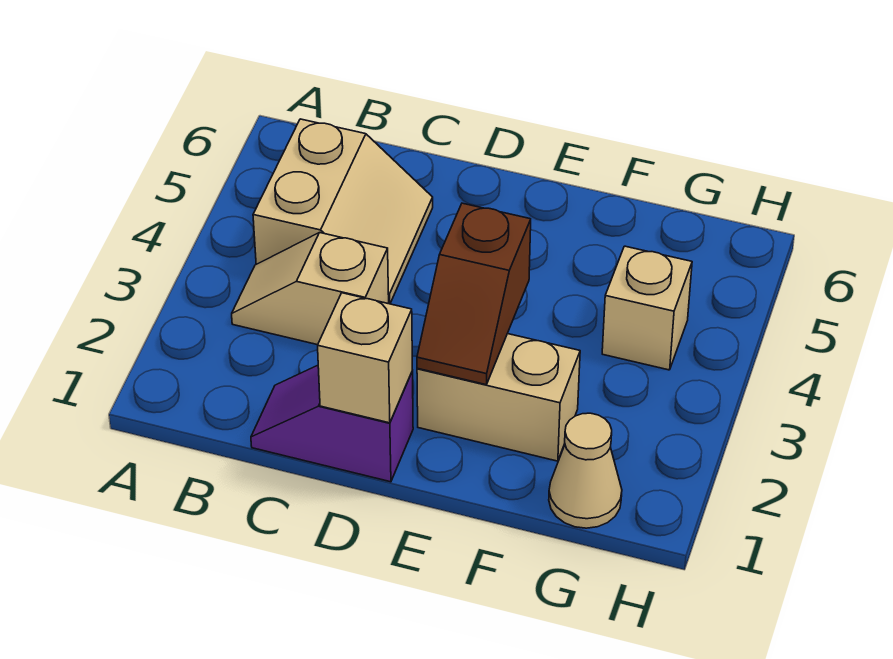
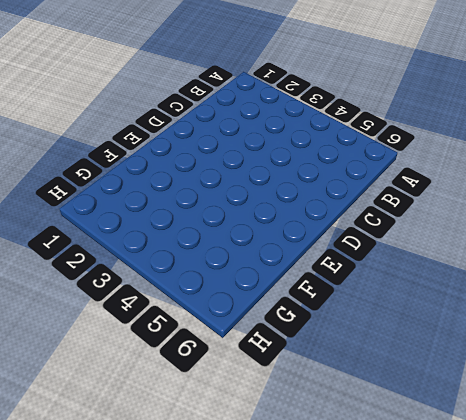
none -> tan slope B3:C3 level 1 top C
none -> tan slope B4:C5 level 1 top B

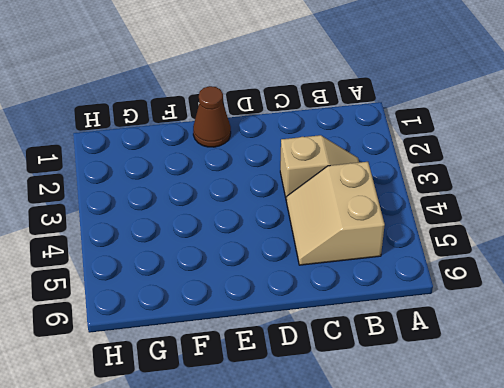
brown cone E1 level 1 -> none
none -> purple slope C1:D1 level 1 top D
none -> tan brick E2:F2 level 1

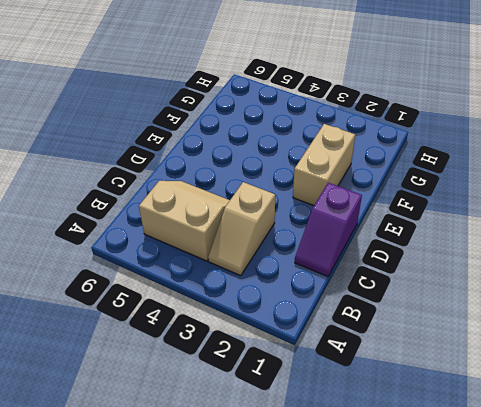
none -> tan cone G1 level 1
none -> tan brick G4 level 1

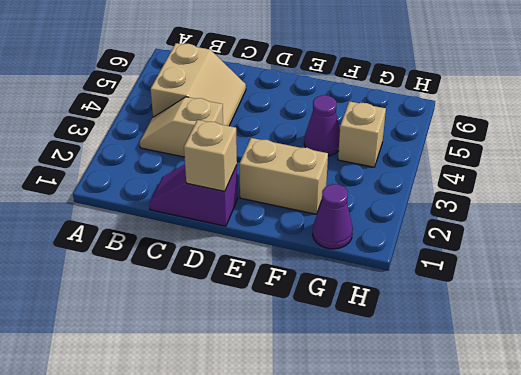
purple cone F4 level 1 -> none
purple cone G1 level 1 -> tan cone G1 level 1
none -> brown slope E2:E3 level 2 top 3

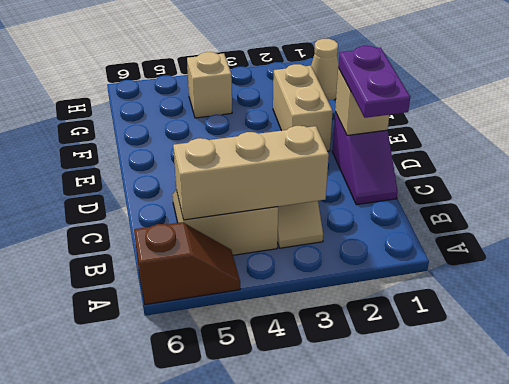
brown slope A5:A6 level 1 top 6 -> brown slope E2:E3 level 2 top 3
tan brick B3:B5 level 2 -> none
purple plate C1:D1 level 3 -> none

